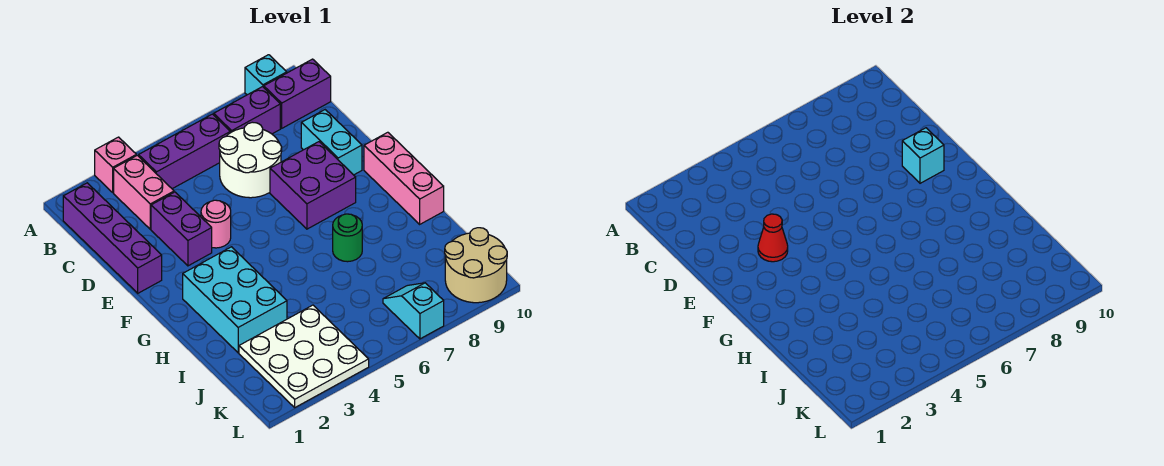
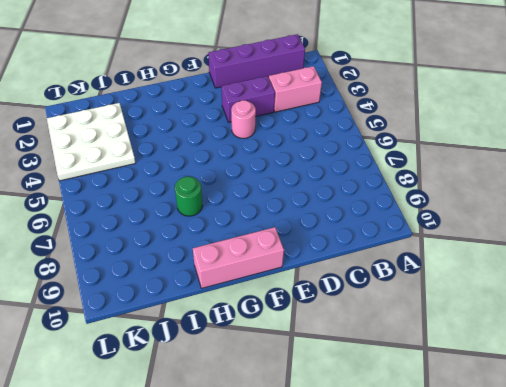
none -> pink brick A3 level 1
none -> cyan brick A9 level 1
none -> purple brick B4:B6 level 1

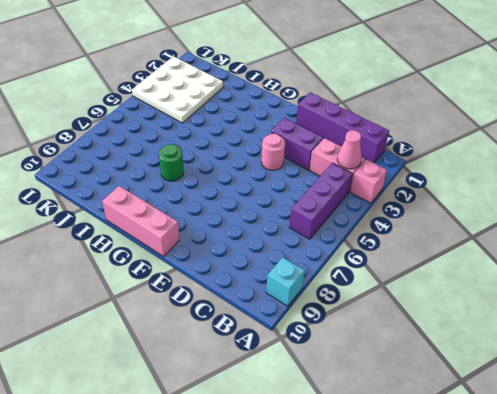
pink cone B3 level 2 -> none
none -> purple brick B7:B8 level 1
none -> purple brick B9:B10 level 1
none -> white round brick C6:D7 level 1

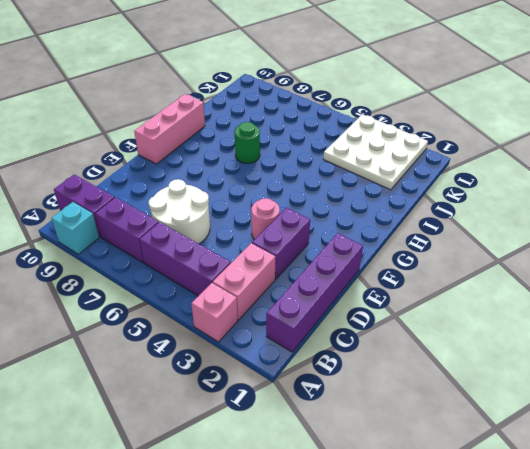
none -> cyan brick D9:E9 level 1
none -> purple brick E7:F8 level 1
none -> cyan brick G2:I3 level 1

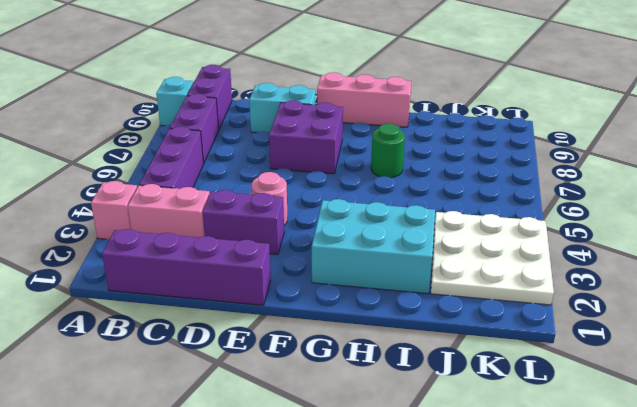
none -> white round brick C6:D7 level 1
none -> cyan slope K7:L7 level 1 top L
none -> tan round brick K9:L10 level 1

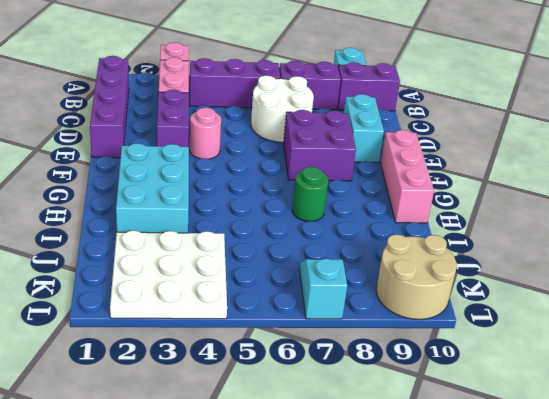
none -> red cone E3 level 2
none -> cyan brick E9 level 2

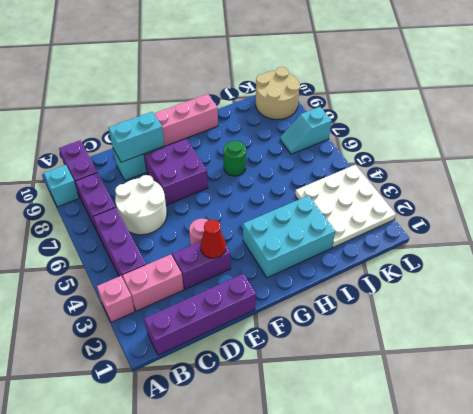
cyan brick D9:E9 level 2 -> cyan brick E9 level 2

